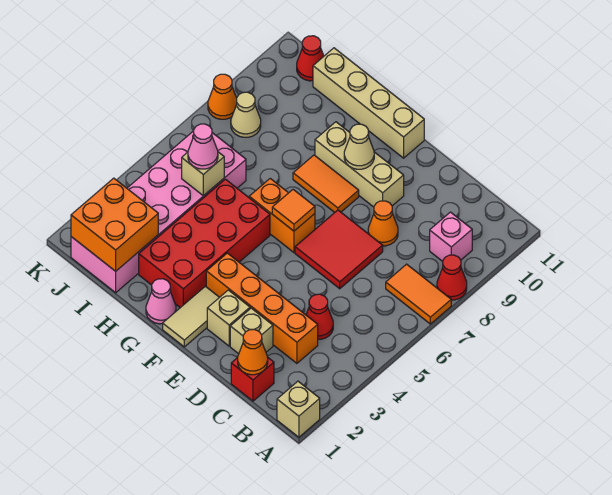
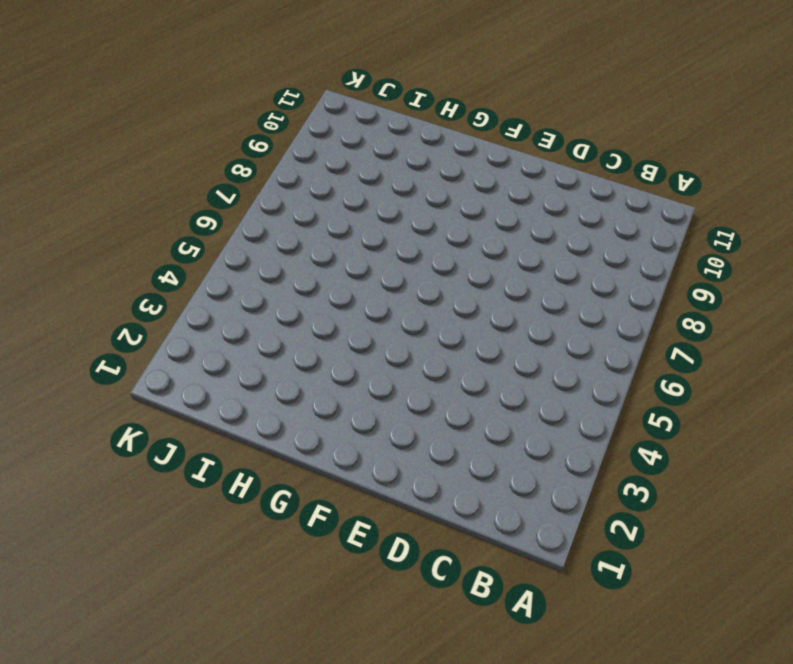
none -> tan brick A1 level 1
none -> orange tile A7:B7 level 1
none -> red cone A8 level 1

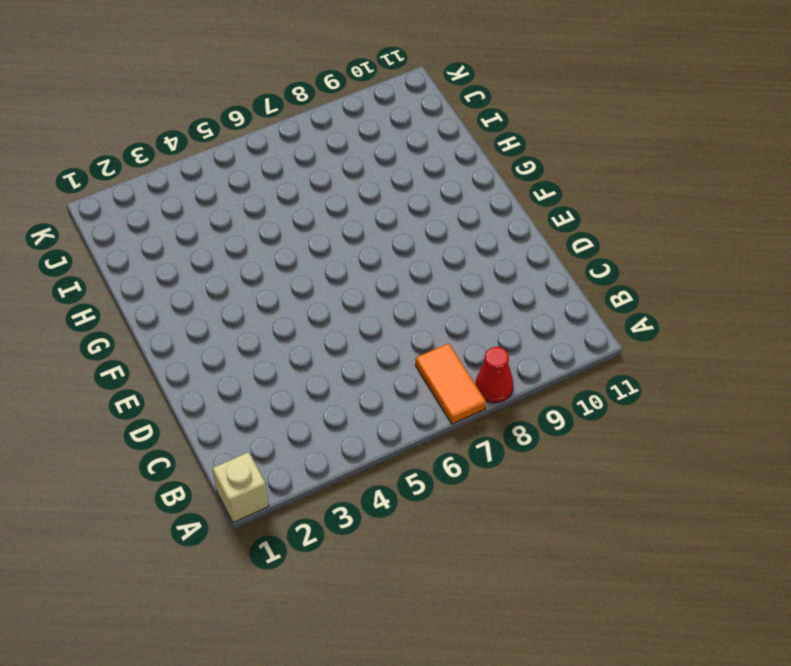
none -> pink brick B9 level 1
none -> red brick C1 level 1
none -> orange brick C3:F3 level 1

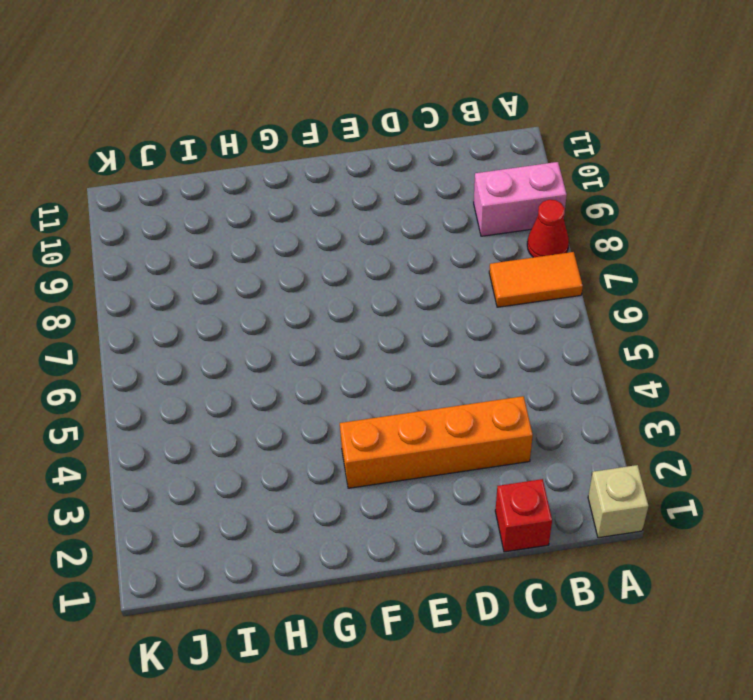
pink brick A9:B9 level 1 -> pink brick B9 level 1
none -> red cone C4 level 1
none -> tan brick D2 level 1
none -> red tile D6:E7 level 1

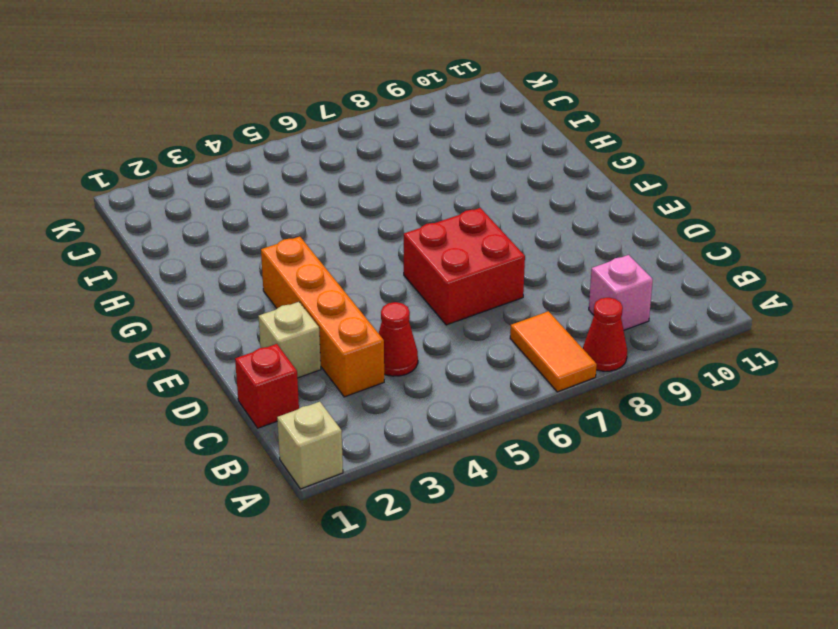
red brick D6:E7 level 1 -> red tile D6:E7 level 1
none -> orange cone D8 level 1
none -> tan brick E2 level 1
none -> tan brick E9:G9 level 1

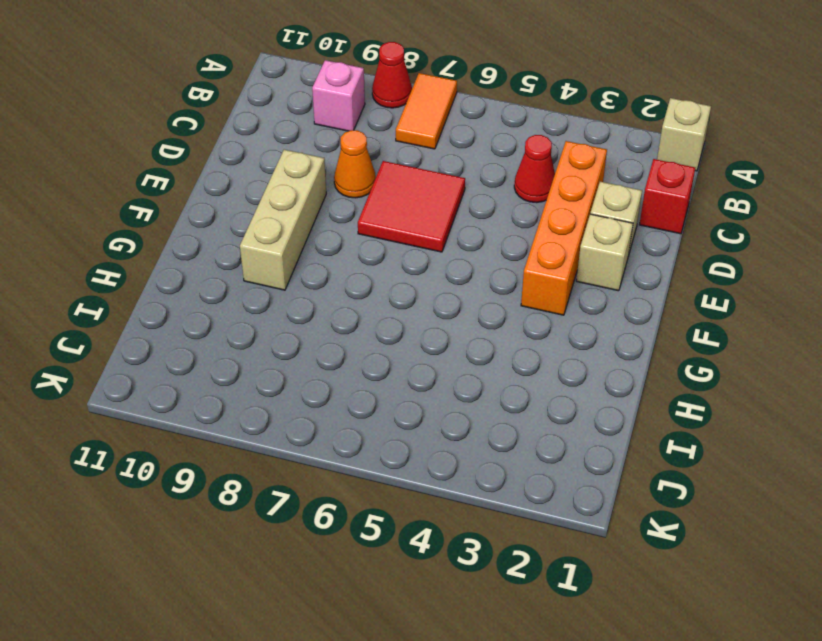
none -> tan tile F1:F2 level 1
none -> orange brick F6:G6 level 1
none -> orange tile F8:G8 level 1

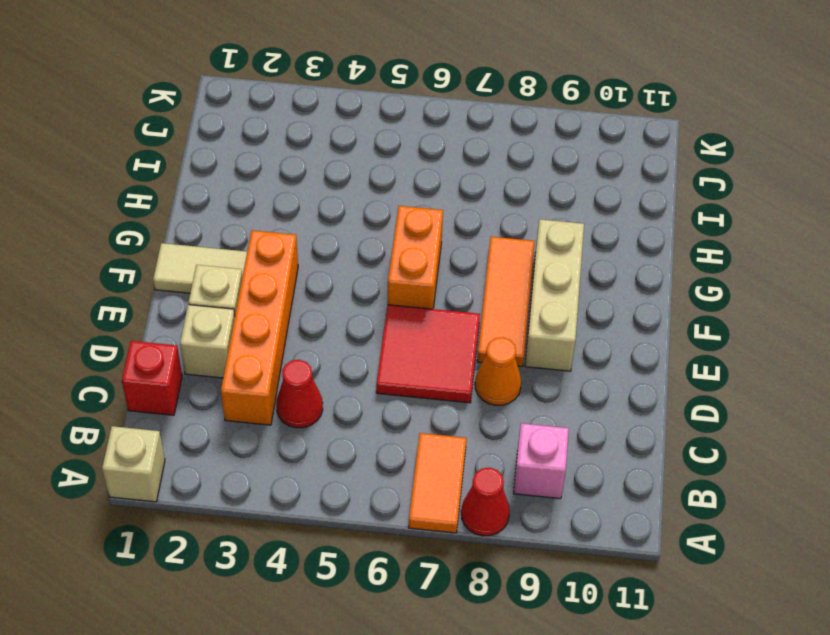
orange tile E8:G8 level 1 -> orange tile F8:G8 level 1
none -> tan brick F11:I11 level 1
none -> pink cone G1 level 1
none -> red brick G2:H5 level 1

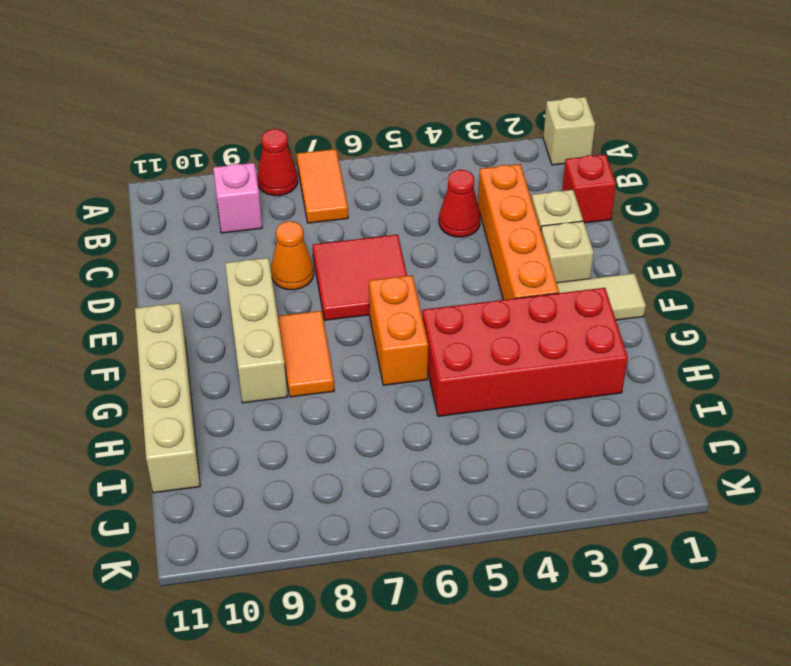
none -> pink cone G1 level 1
none -> pink brick I1:J6 level 1
none -> tan cone J8 level 1

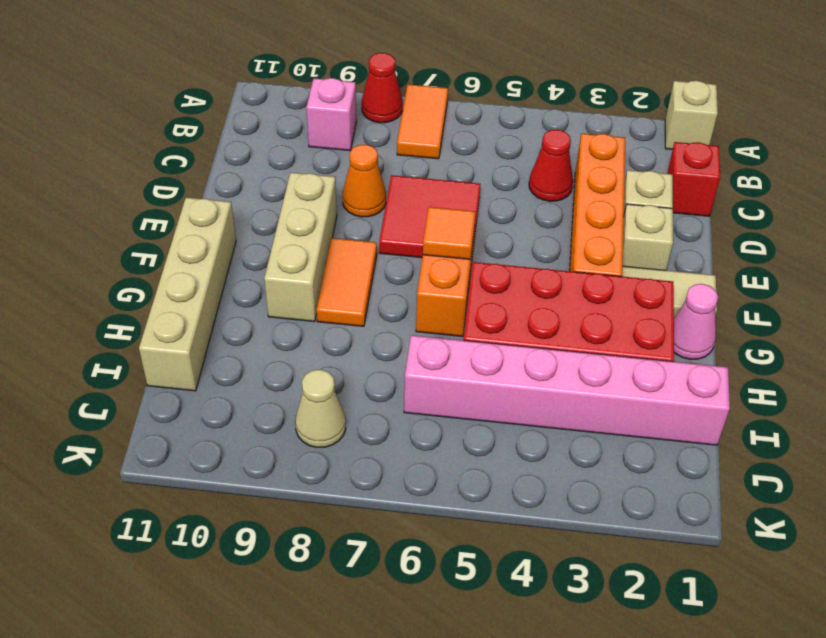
pink brick I1:I6 level 1 -> pink brick I1:J6 level 1
none -> red cone J11 level 1
none -> orange cone K8 level 1
none -> orange cone C1 level 2

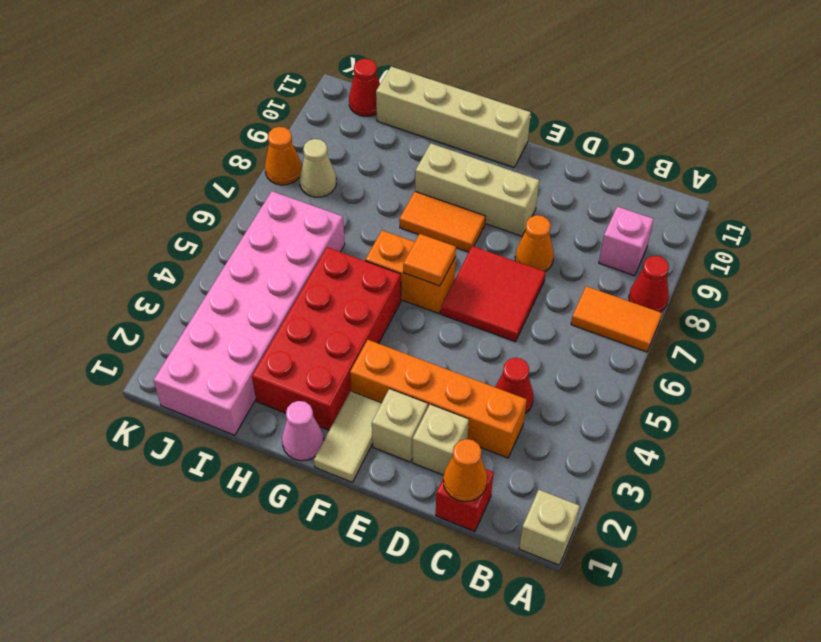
none -> tan cone F9 level 2
none -> orange brick I1:J2 level 2
none -> tan brick I5 level 2

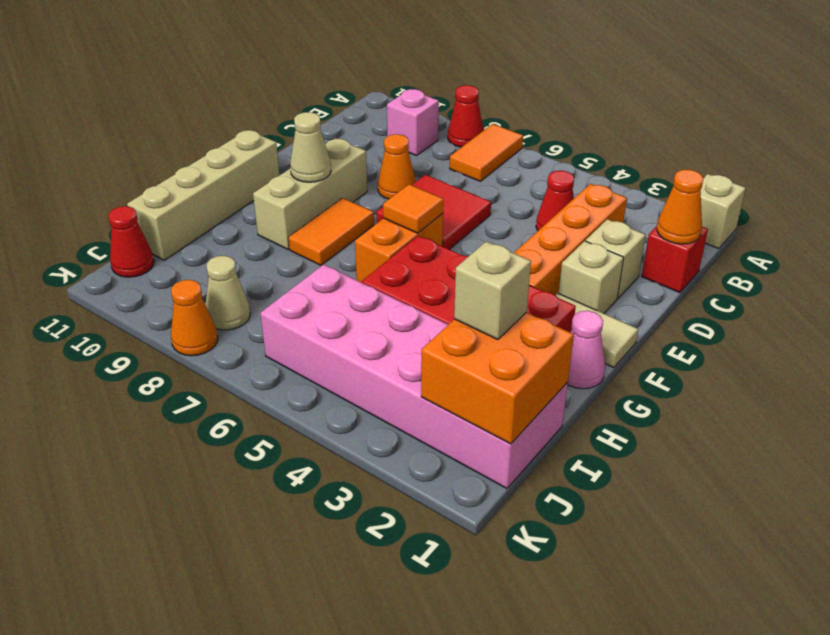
tan brick I2 level 3 -> tan brick I5 level 2
none -> pink cone I5 level 3

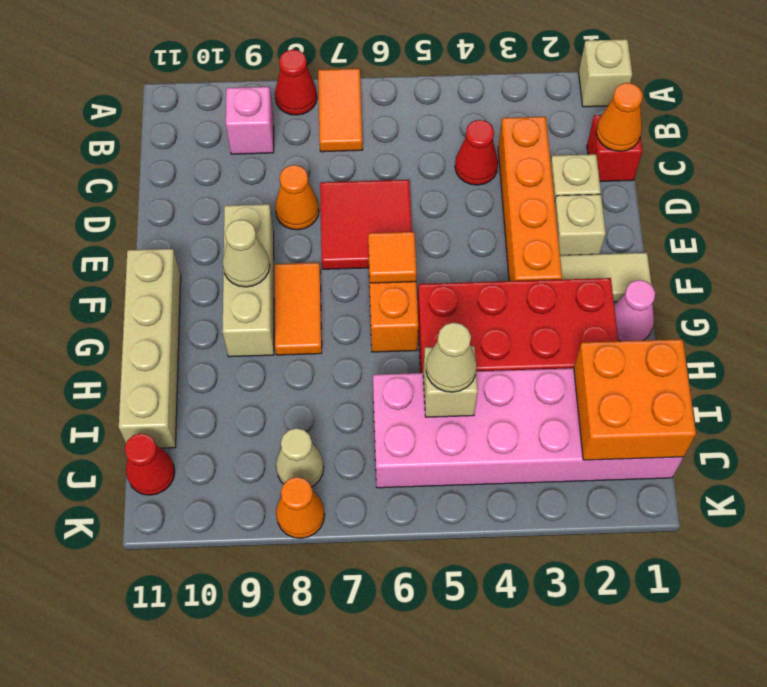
tan cone I5 level 3 -> pink cone I5 level 3

